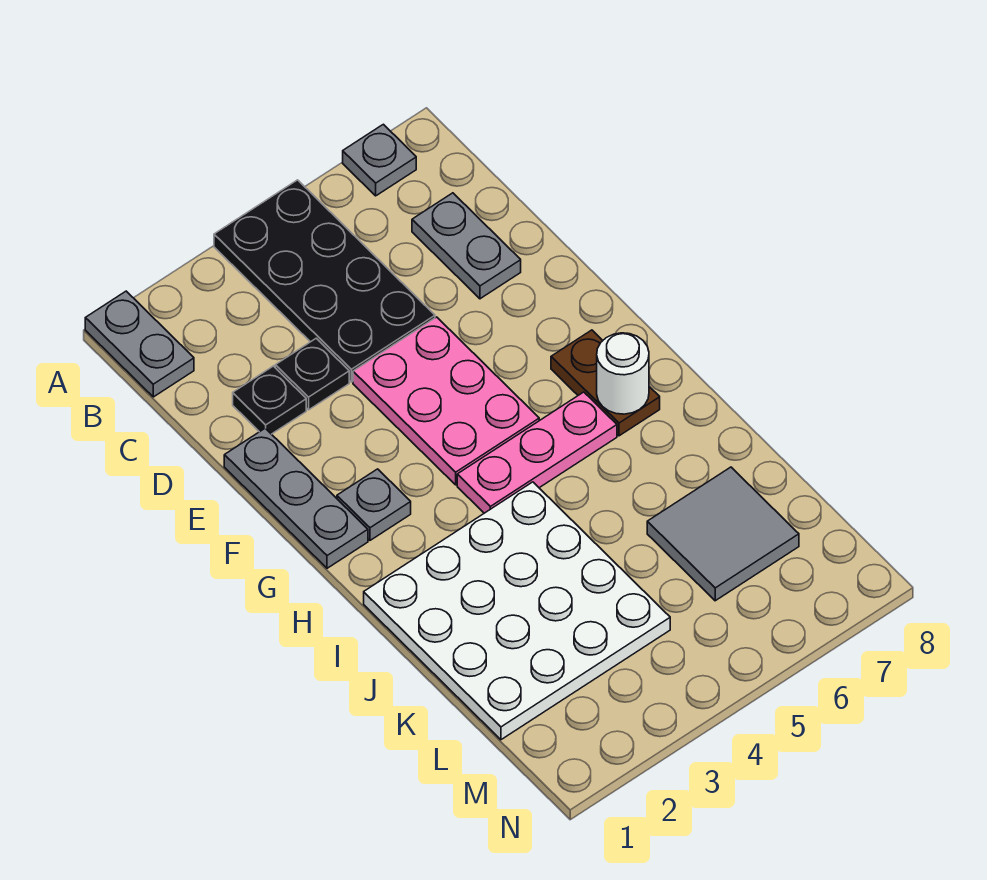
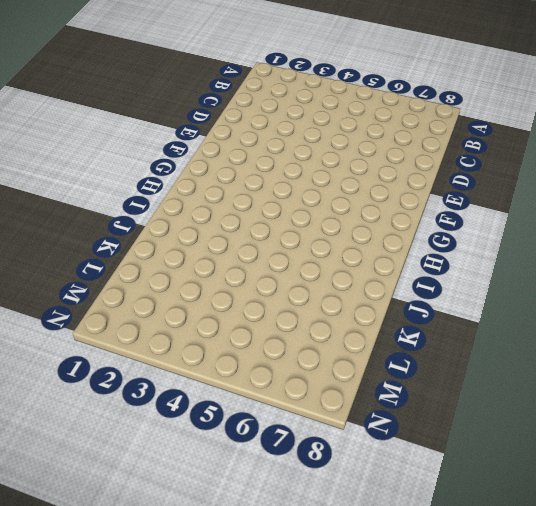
none -> grey plate A1:B1 level 1
none -> black plate A4:D5 level 1
none -> grey plate A7 level 1

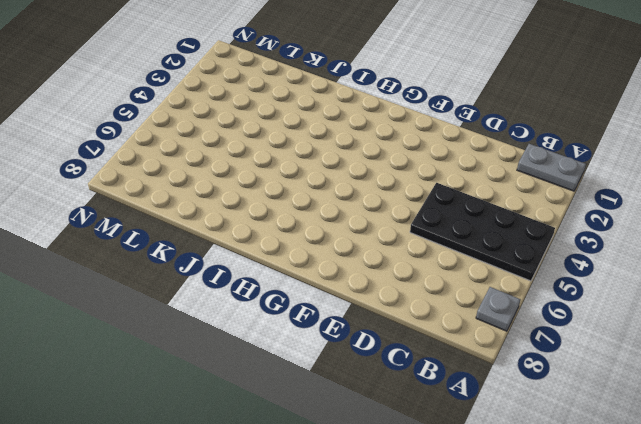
none -> grey plate C7:D7 level 1
none -> black plate D2 level 1
none -> black plate D3 level 1

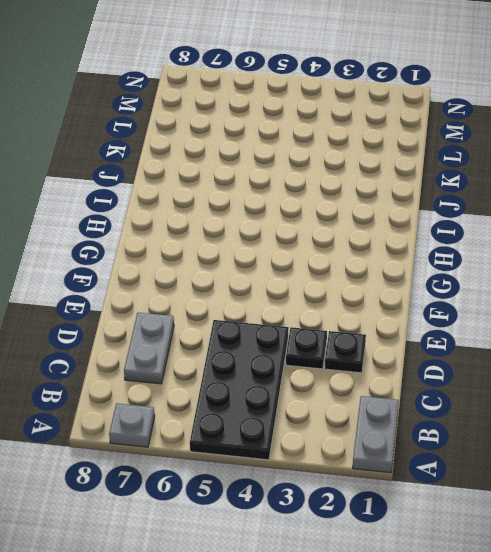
none -> grey plate E1:G1 level 1
none -> pink plate E4:G5 level 1
none -> grey plate G2 level 1

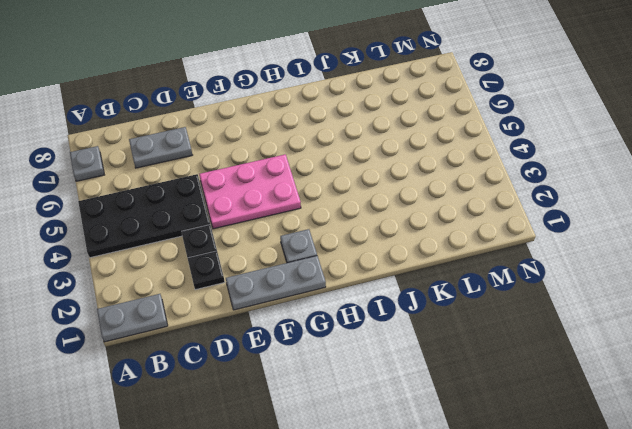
none -> brown plate G7:H7 level 1
none -> pink plate H4:H6 level 1
none -> white plate I1:L4 level 1

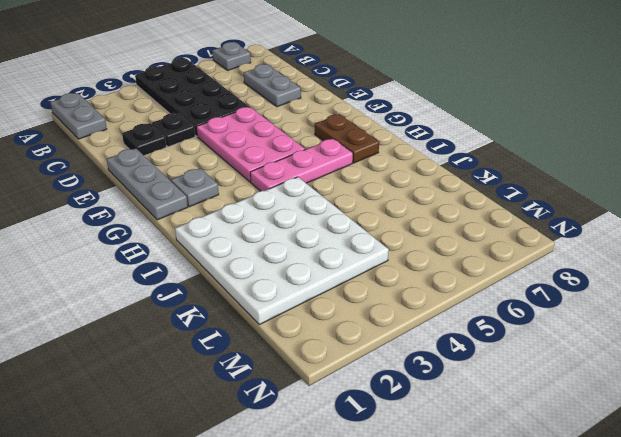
none -> grey tile K6:L7 level 1
none -> white round brick H7 level 2

